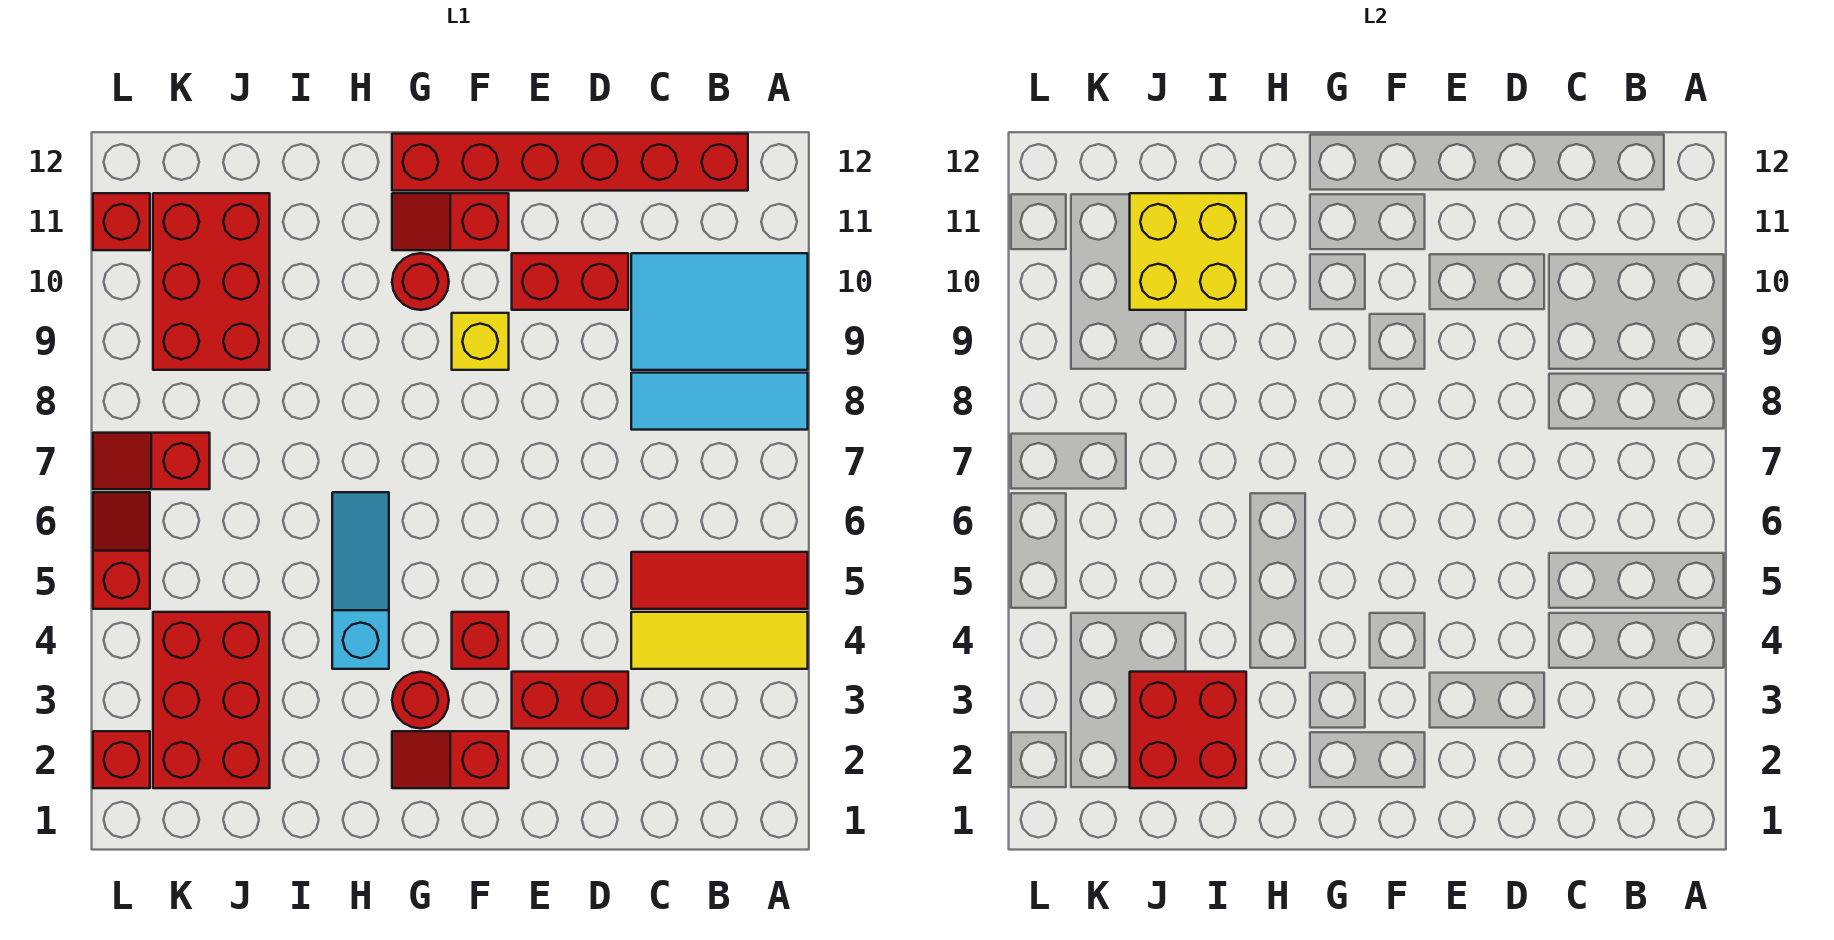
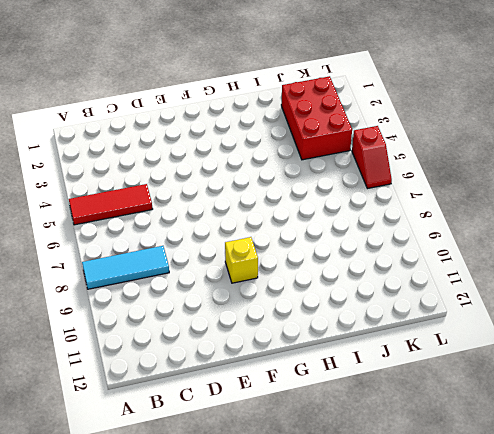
none -> yellow tile A4:C4 level 1
none -> cyan tile A9:C10 level 1
none -> red brick B12:G12 level 1

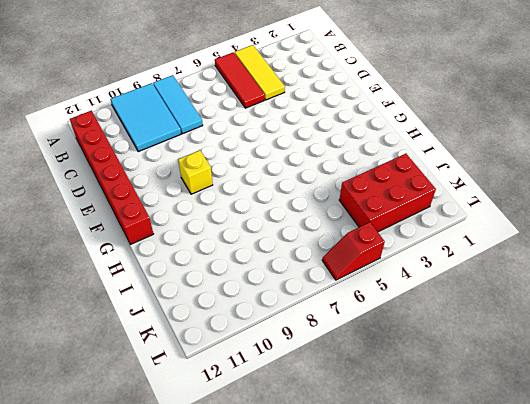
none -> red brick D3:E3 level 1
none -> red brick D10:E10 level 1
none -> red slope F2:G2 level 1 top F

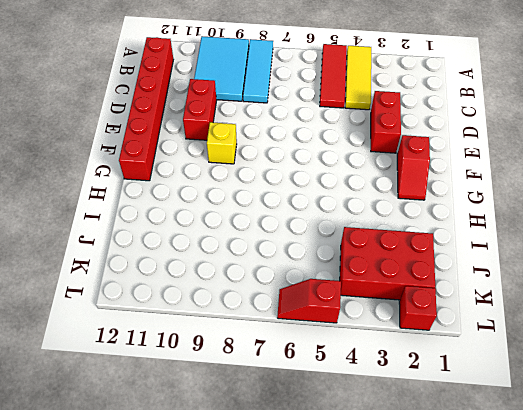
none -> red brick F4 level 1
none -> red slope F11:G11 level 1 top F
none -> red round brick G3 level 1

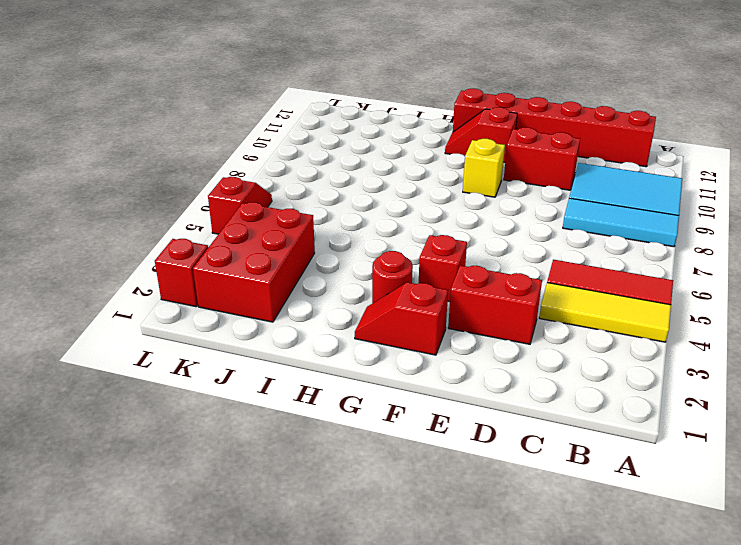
none -> red round brick G10 level 1
none -> cyan slope H4:H6 level 1 top 4
none -> red brick J9:K11 level 1

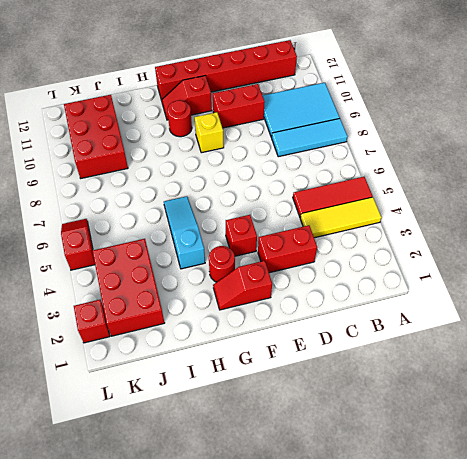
none -> red slope K7:L7 level 1 top K
none -> red brick L11 level 1
none -> red brick I2:J3 level 2

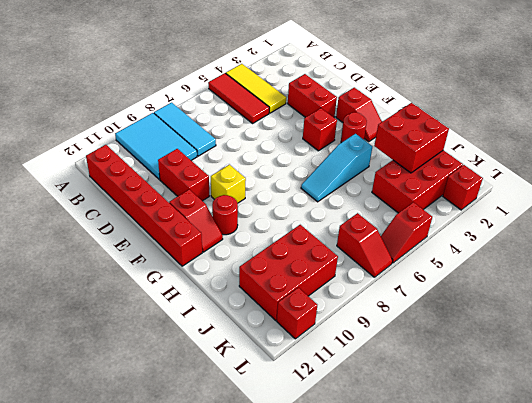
none -> yellow brick I10:J11 level 2

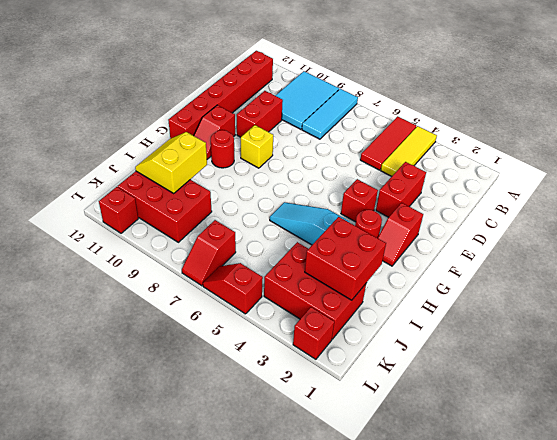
yellow slope I10:J11 level 2 top 10 -> yellow brick I10:J11 level 2

